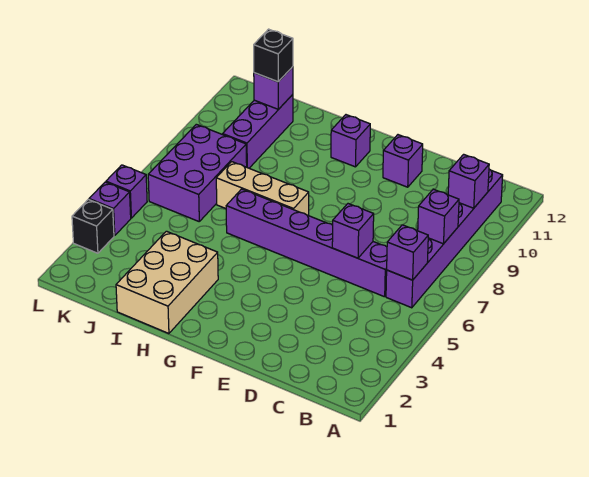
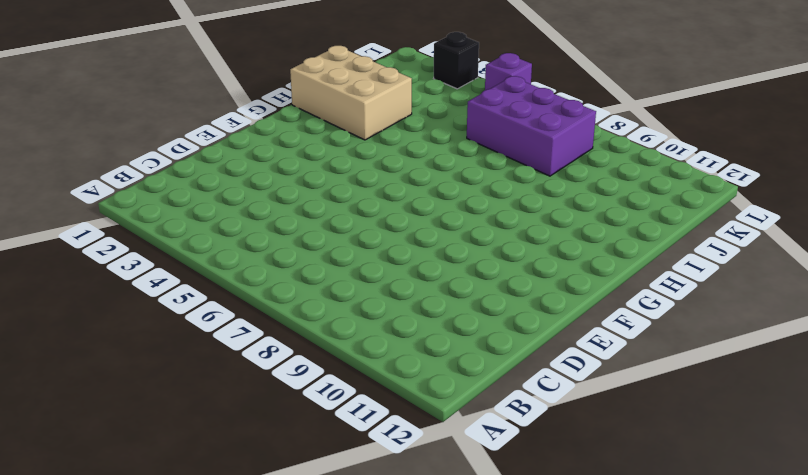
none -> purple brick B6:B11 level 1
none -> purple brick C6:H6 level 1
none -> purple brick E11 level 1

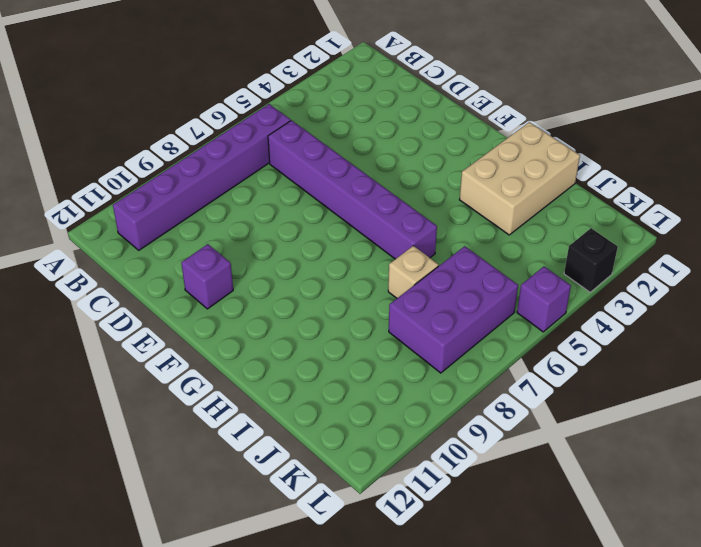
tan brick I7 level 1 -> tan brick G7:I7 level 1
none -> purple brick G11 level 1
none -> purple brick J9:J11 level 1
none -> purple brick L4 level 1

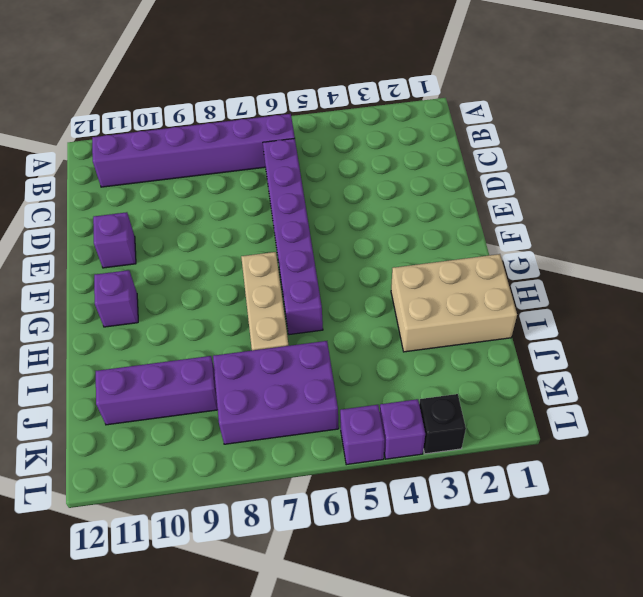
none -> purple brick B6 level 2
none -> purple brick B8 level 2
none -> purple brick B10 level 2

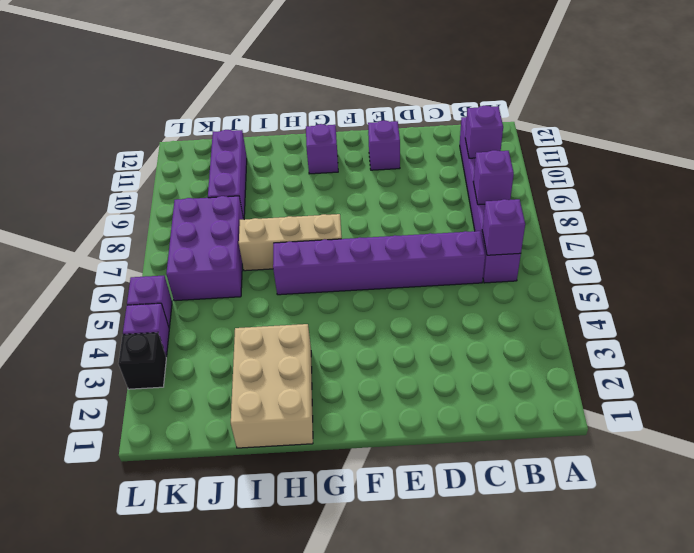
none -> purple brick D6 level 2
none -> purple brick J11 level 2
none -> black brick J11 level 3

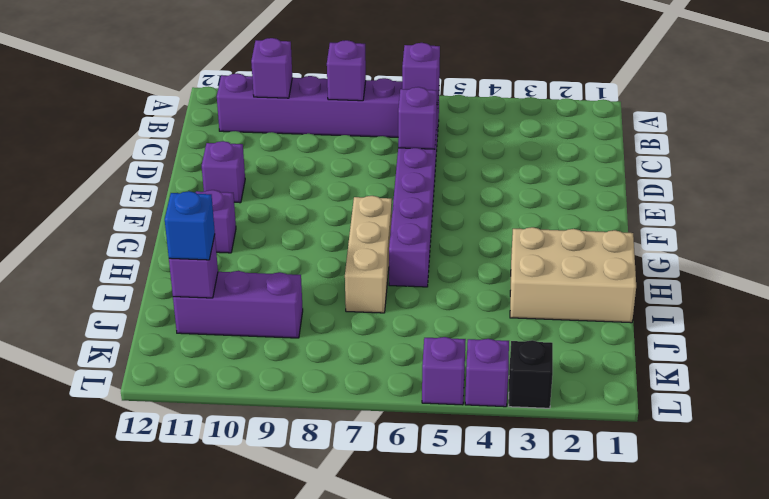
blue brick J11 level 3 -> black brick J11 level 3
none -> purple brick J6:K8 level 1

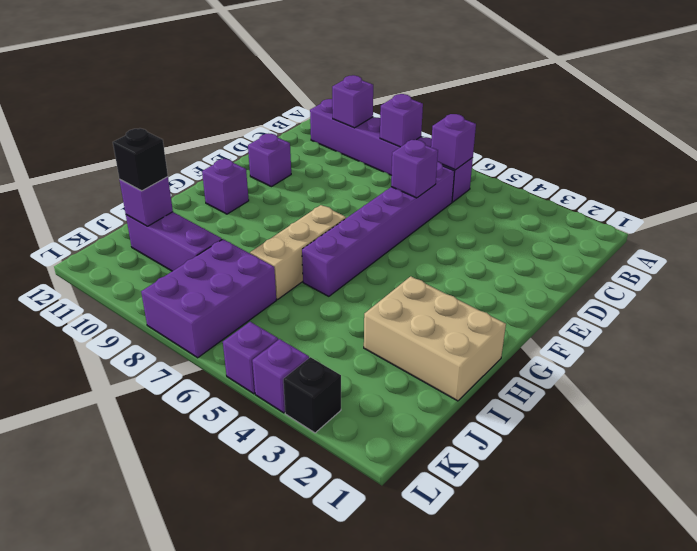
purple brick J7:L8 level 1 -> purple brick J6:K8 level 1

